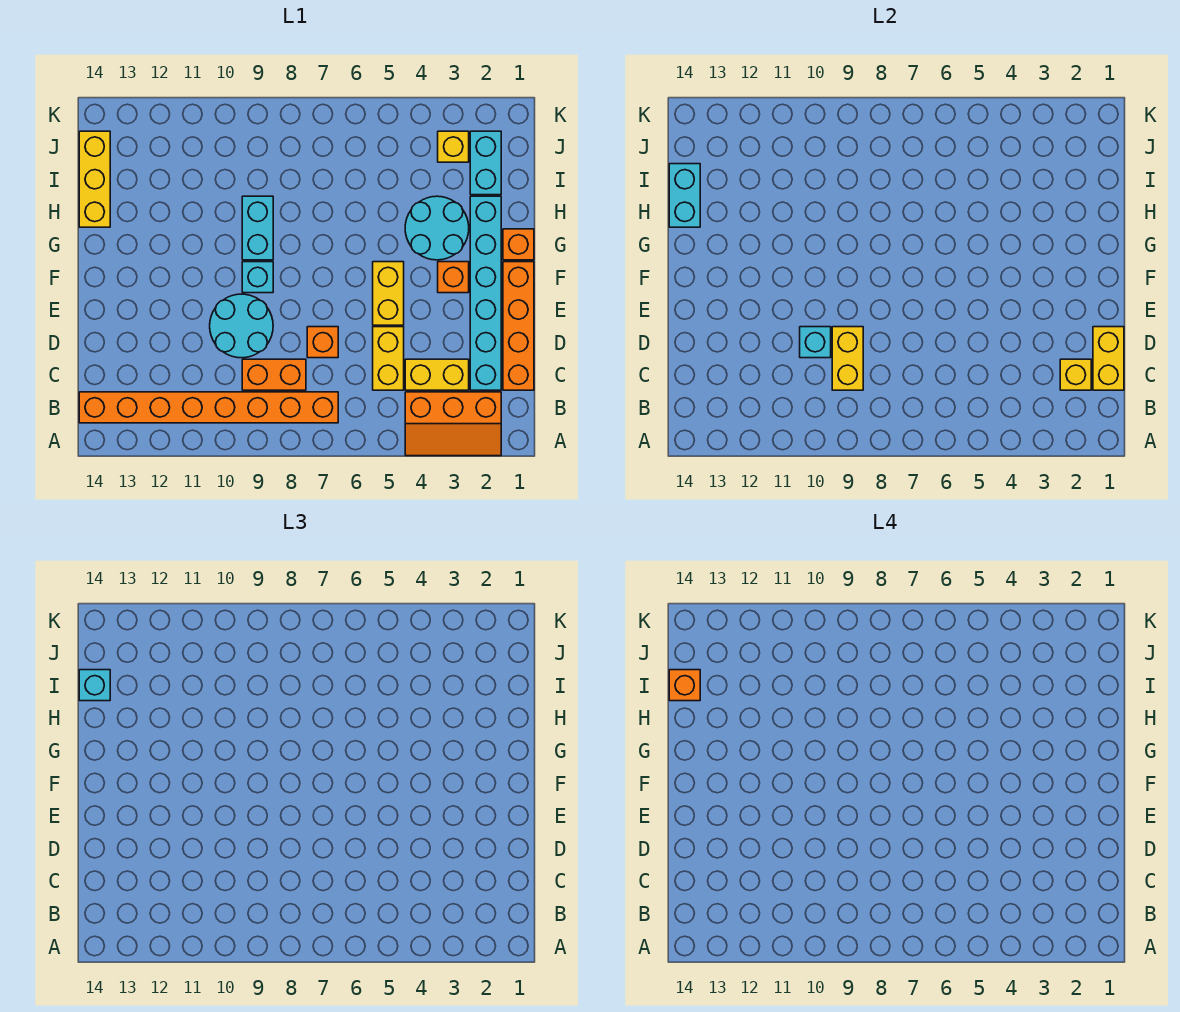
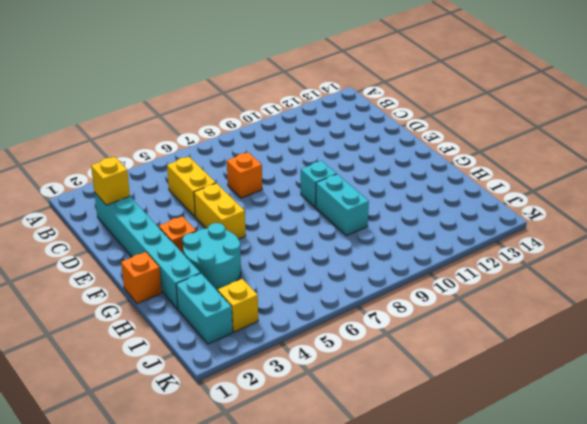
none -> orange slope A2:B4 level 1 top B
none -> orange brick B7:B14 level 1
none -> orange brick C1:F1 level 1

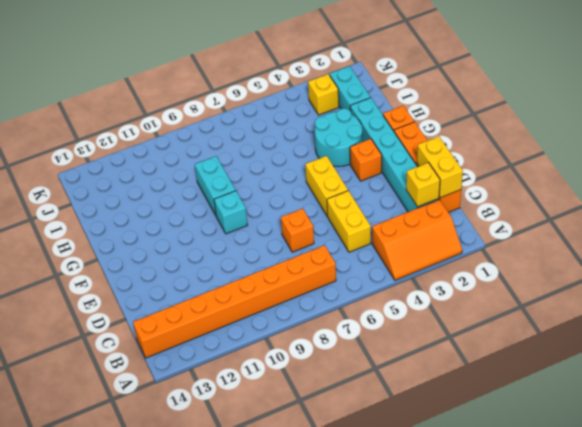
none -> yellow brick C3:C4 level 1
none -> orange brick C8:C9 level 1
none -> cyan round brick D9:E10 level 1

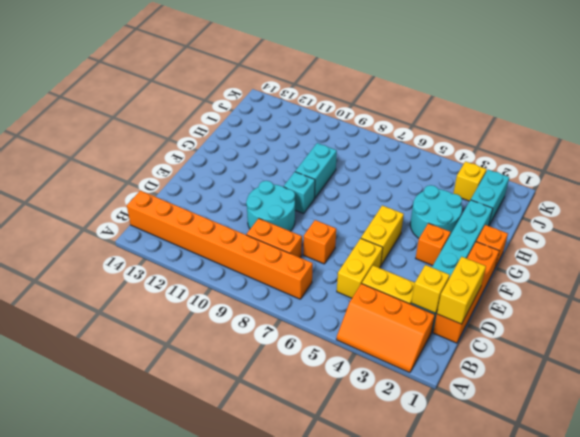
none -> yellow brick H14:J14 level 1
none -> yellow brick C9:D9 level 2
none -> cyan brick D10 level 2

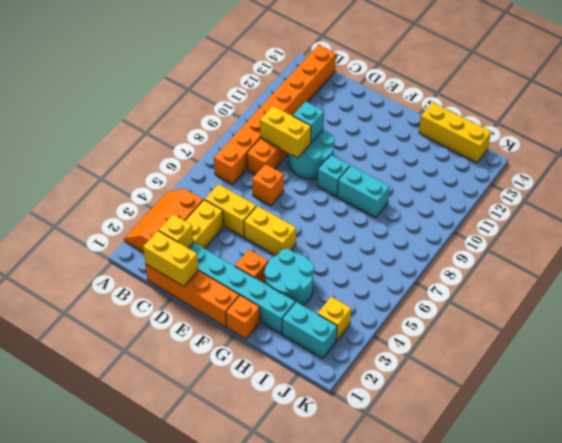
none -> cyan brick H14:I14 level 2
none -> cyan brick I14 level 3
none -> orange brick I14 level 4

